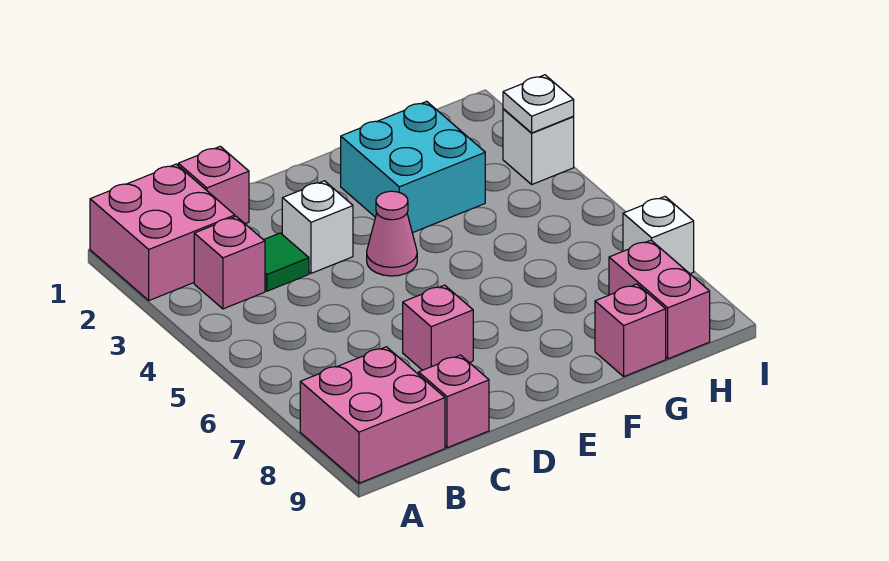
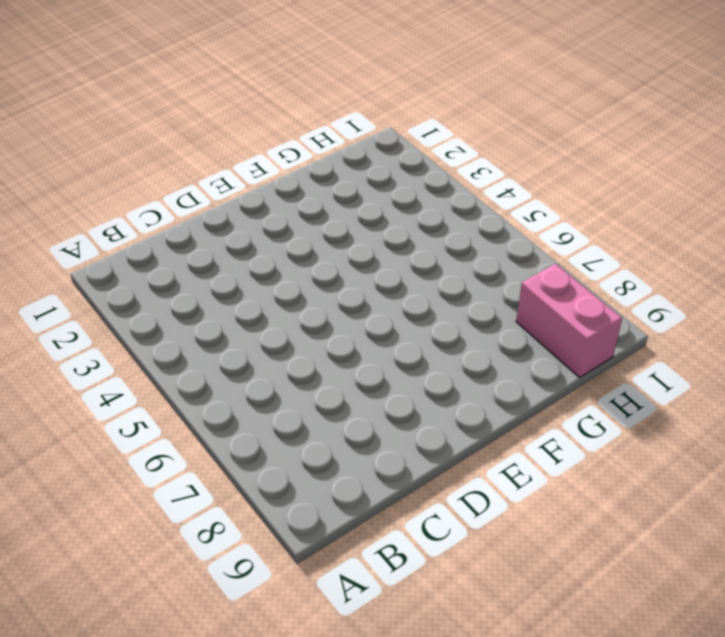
none -> pink brick A1:B2 level 1
none -> pink brick A8:B9 level 1
none -> pink brick B3 level 1

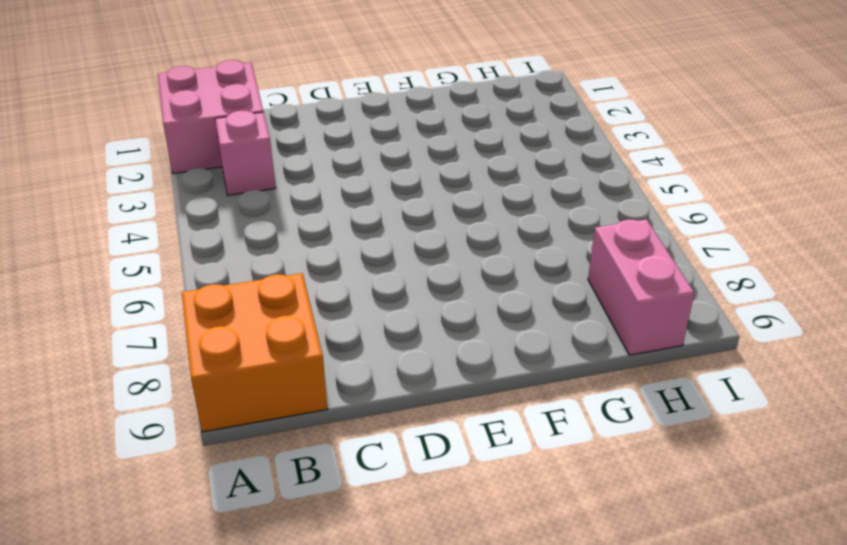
orange brick A8:B9 level 1 -> pink brick A8:B9 level 1
none -> pink brick C1 level 1
none -> green tile C3 level 1
none -> pink brick C9 level 1

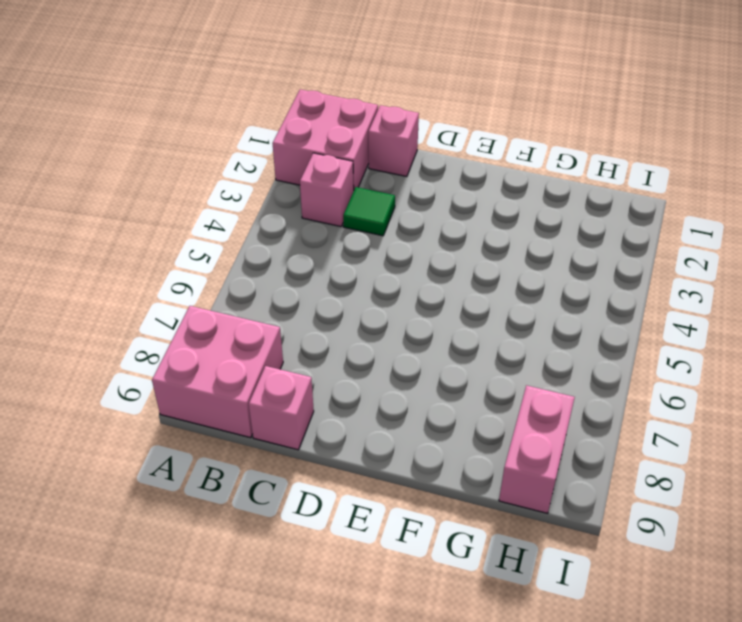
none -> white brick D3 level 1
none -> pink brick D7 level 1
none -> pink cone E4 level 1

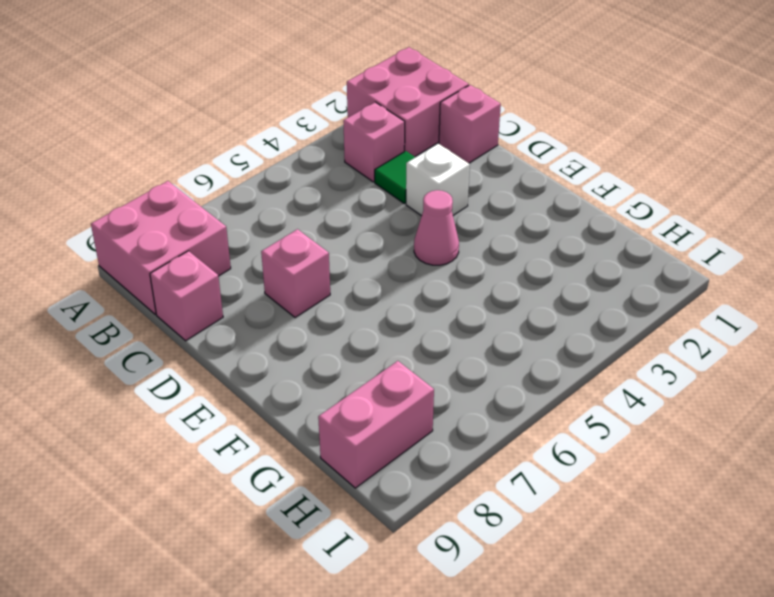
none -> cyan brick F2:G3 level 1
none -> pink brick G9 level 1
none -> white brick I3 level 1

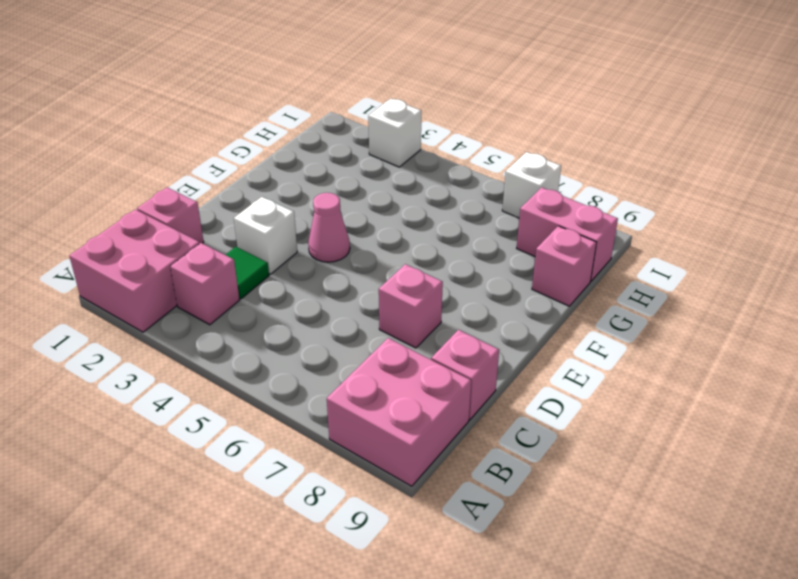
none -> cyan brick F2:G3 level 1
none -> white plate I3 level 2

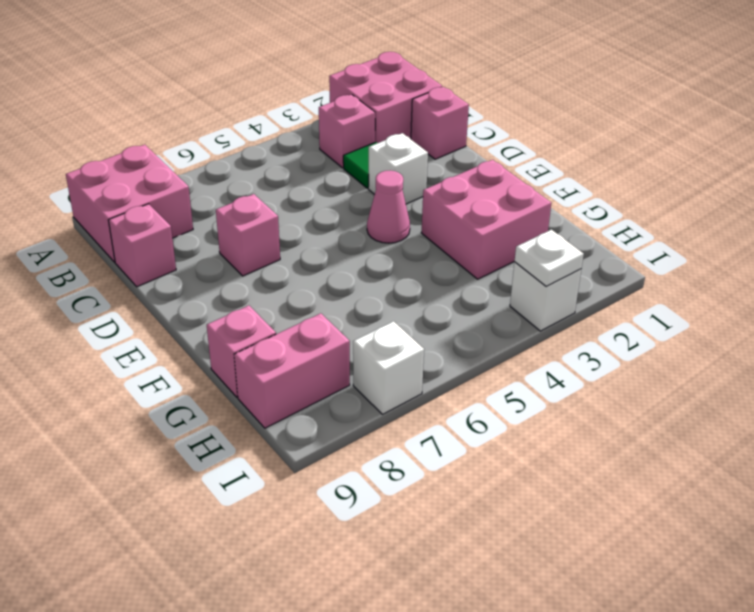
pink brick F2:G3 level 1 -> cyan brick F2:G3 level 1

